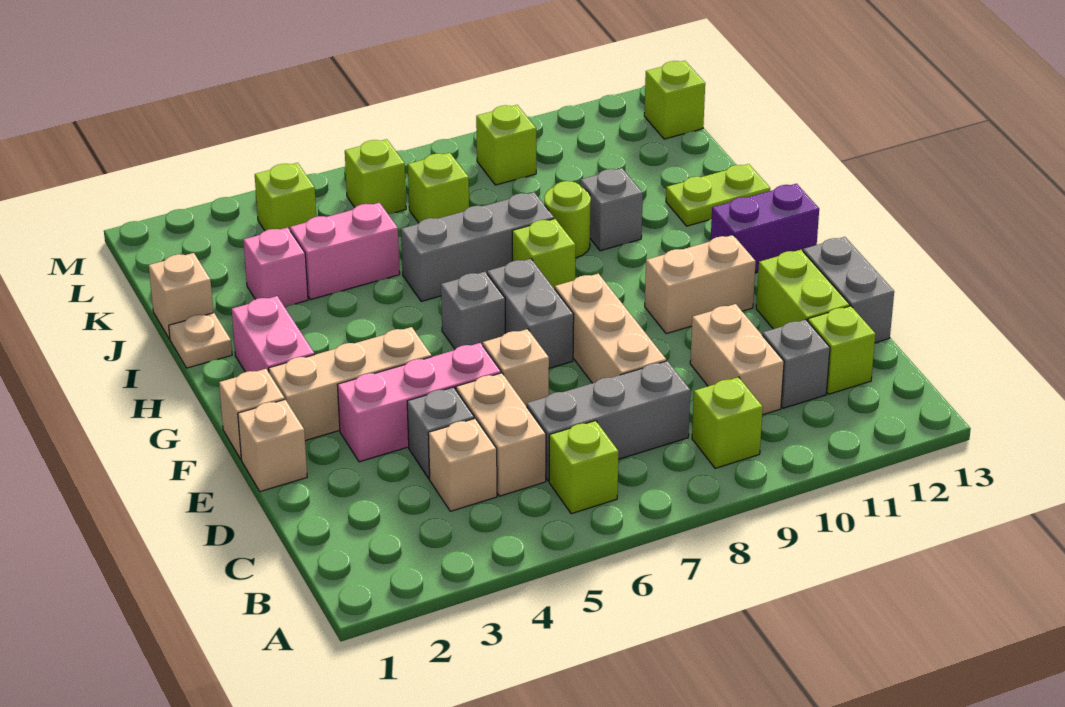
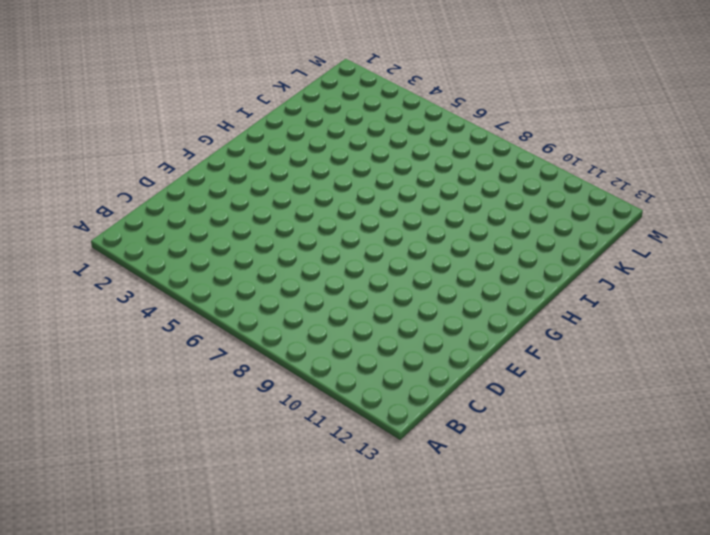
none -> lime brick B6 level 1
none -> lime brick B9 level 1
none -> tan brick C4 level 1
none -> tan brick C5:D5 level 1

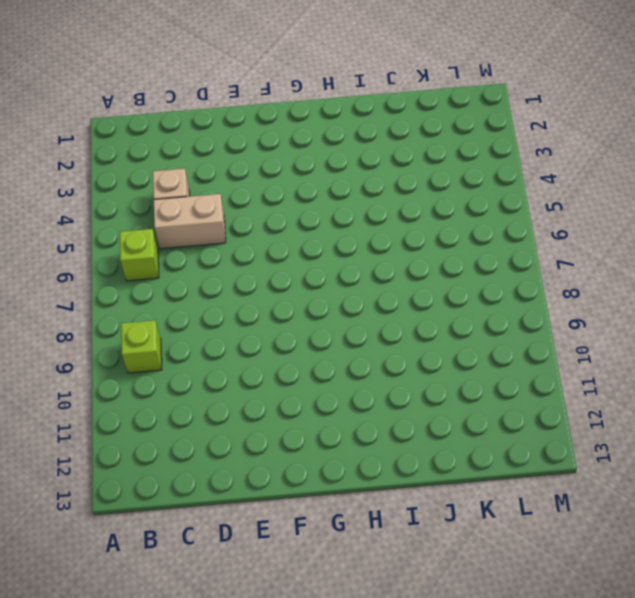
none -> grey brick C6:C8 level 1
none -> tan brick C10:D10 level 1
none -> grey brick C11 level 1
none -> lime brick C12 level 1

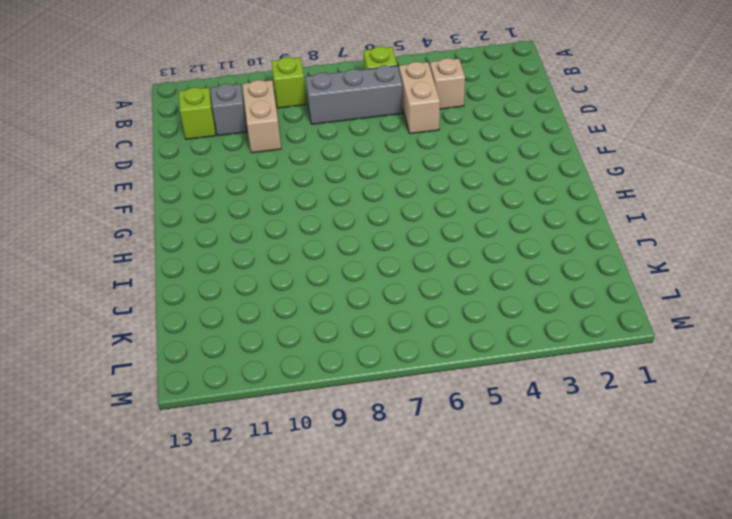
none -> grey brick D4 level 1
none -> tan brick D8:F8 level 1
none -> lime brick D12:E12 level 1
none -> grey brick D13:E13 level 1

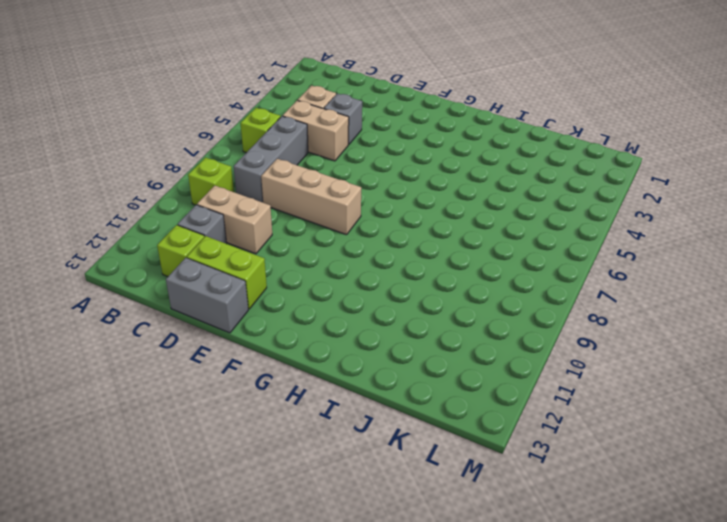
none -> tan brick E1 level 1
none -> pink brick E3:E5 level 1
none -> tan brick E6 level 1
none -> tan brick F1 level 1

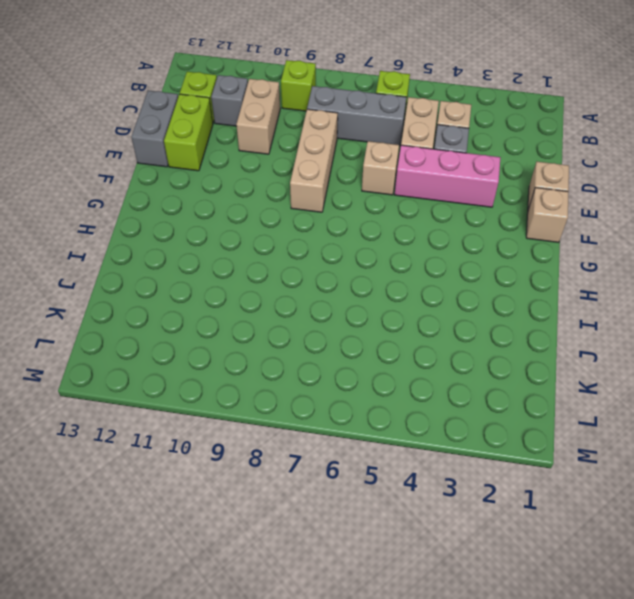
none -> tan brick F2:F4 level 1
none -> grey brick F7:G7 level 1
none -> tan brick F10:F11 level 1
none -> pink brick G2:H2 level 1

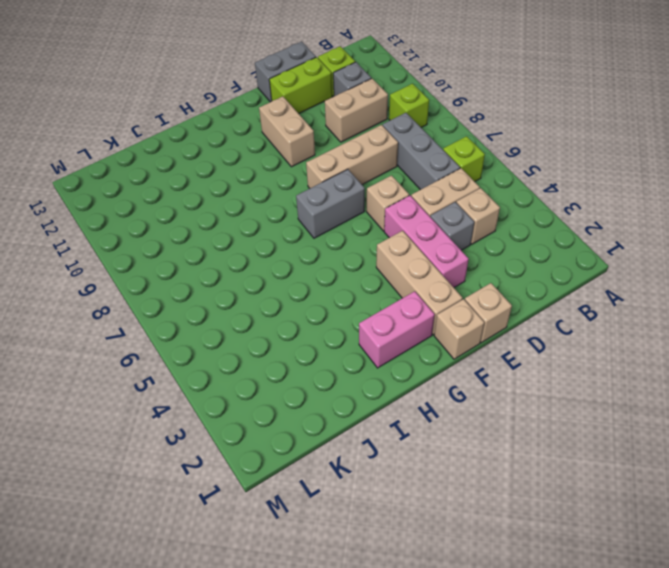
none -> grey brick G6 level 1
none -> purple brick G12:G13 level 1
none -> lime brick H8 level 1
none -> tan plate I1 level 1

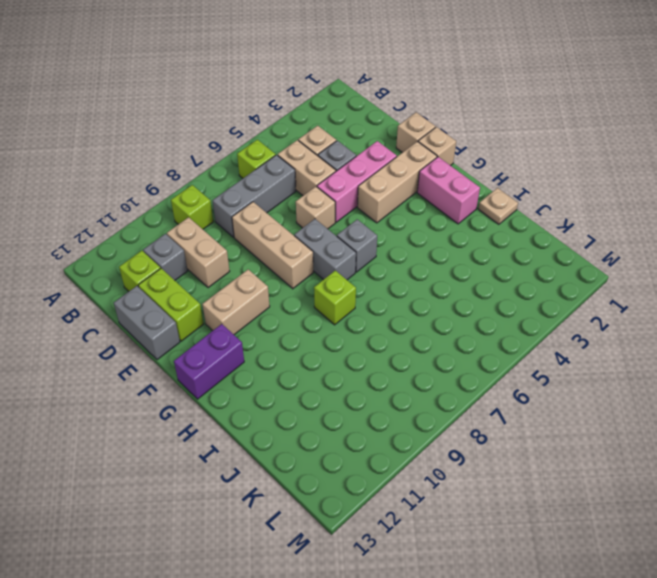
none -> grey brick I6:I8 level 1
none -> lime round brick I9 level 1
none -> grey brick I10 level 1
none -> lime plate I12:I13 level 1

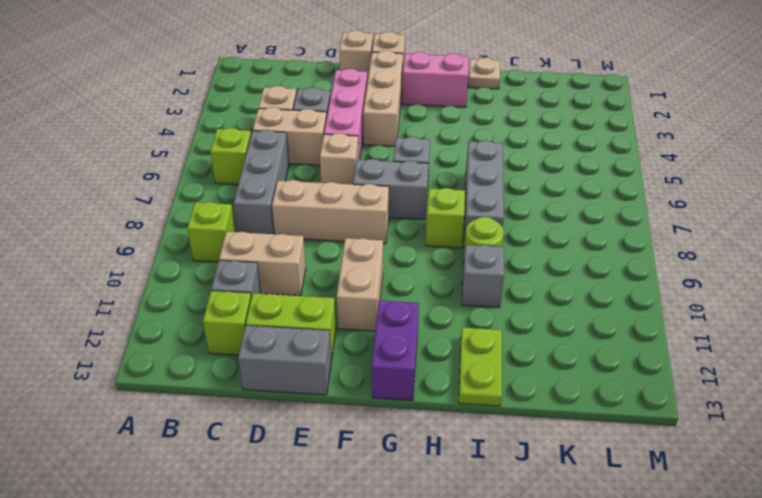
none -> tan brick J1 level 1
none -> pink brick J3 level 1
none -> pink brick J4:J5 level 1
none -> lime brick K7 level 1

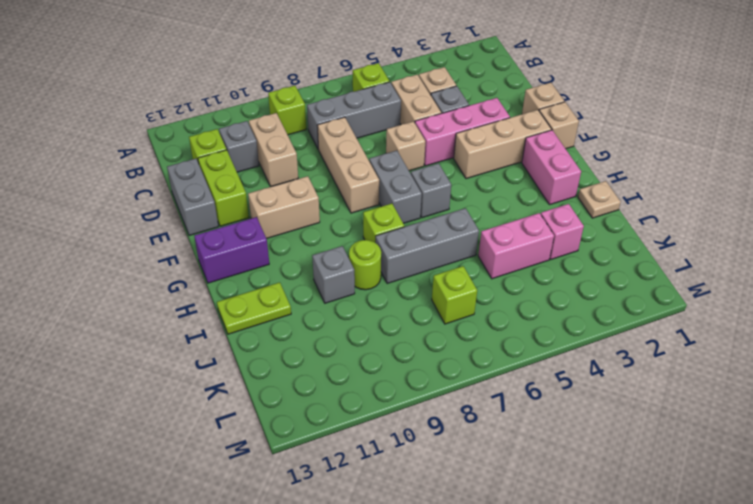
none -> tan brick J1 level 1
none -> lime brick L4 level 1
none -> lime brick L6 level 1
none -> lime brick L9 level 1

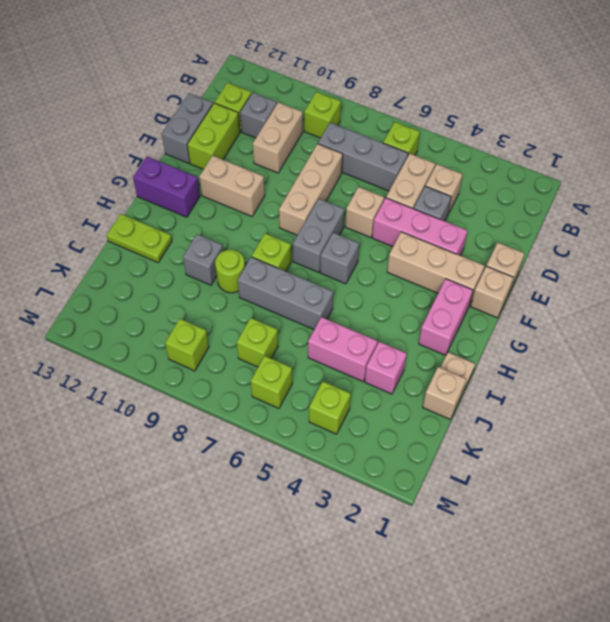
none -> lime brick L13 level 1

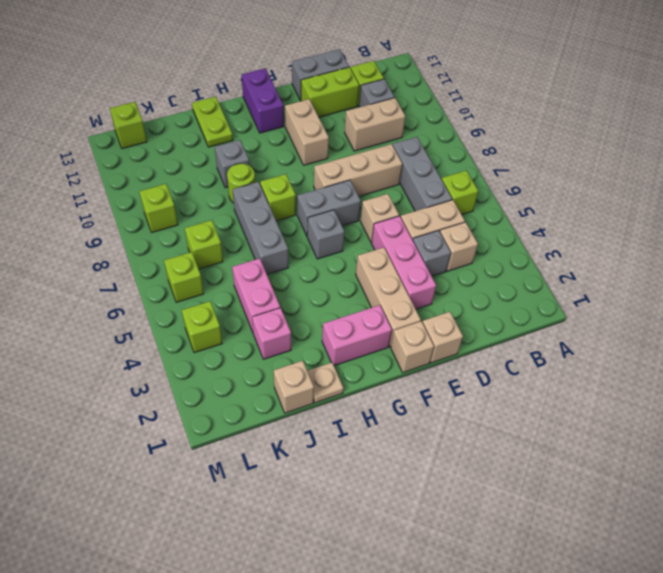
none -> lime brick B9 level 1

